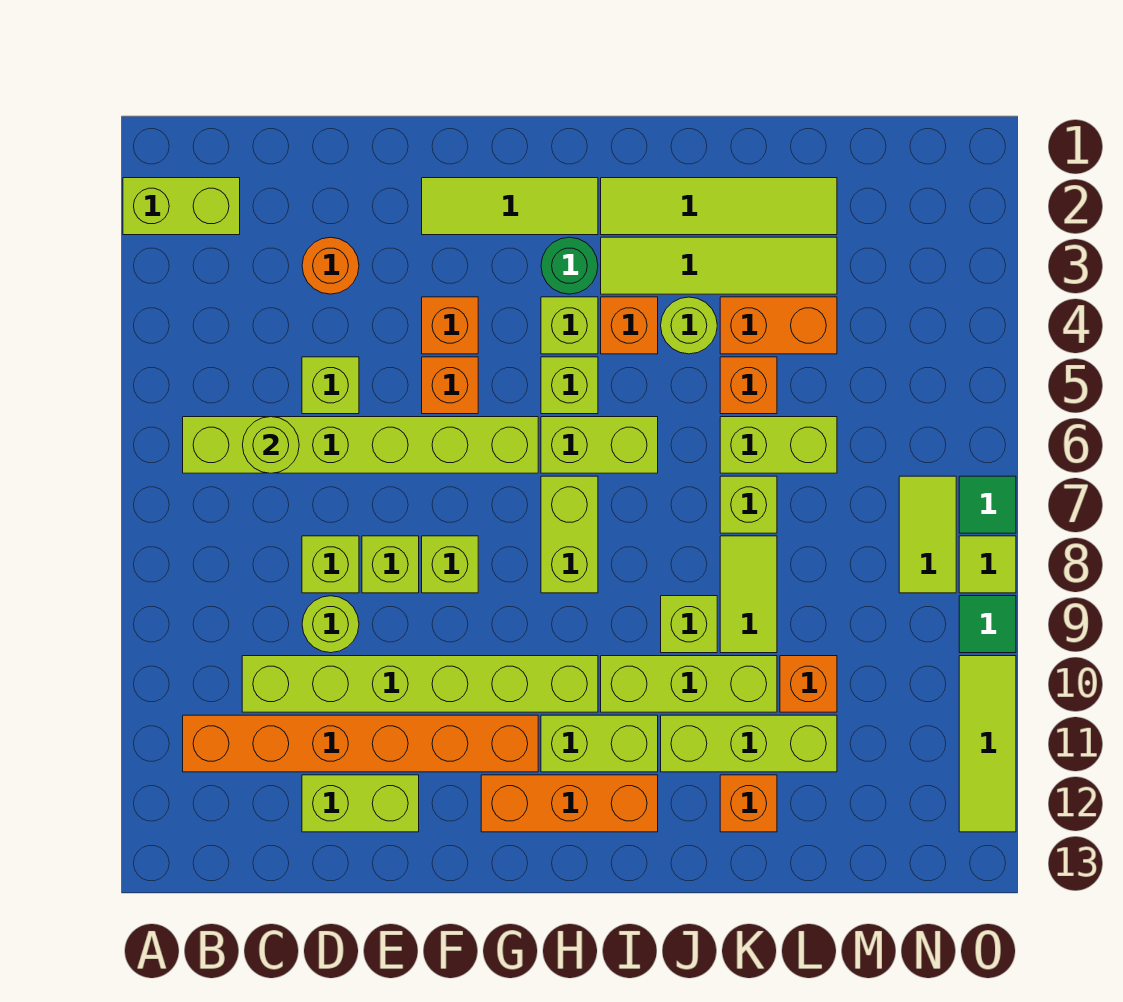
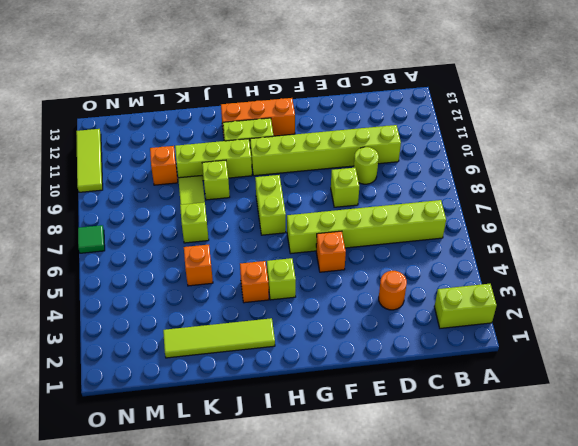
none -> orange brick B11:G11 level 1
none -> lime brick D5 level 1
none -> lime brick D8 level 1
none -> lime brick D12:E12 level 1

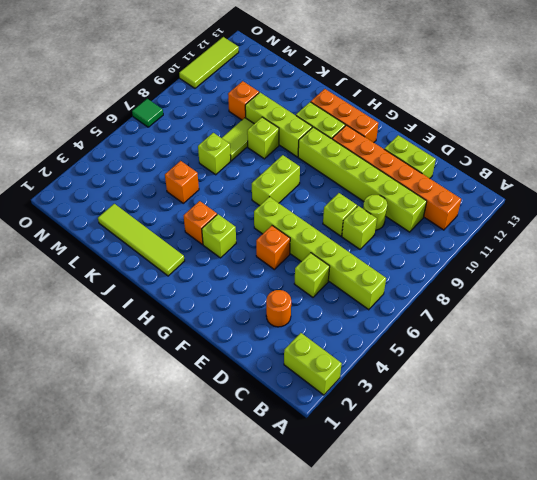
none -> lime tile F2:H2 level 1
none -> orange brick F4 level 1
none -> lime brick F8 level 1
none -> green round brick H3 level 1

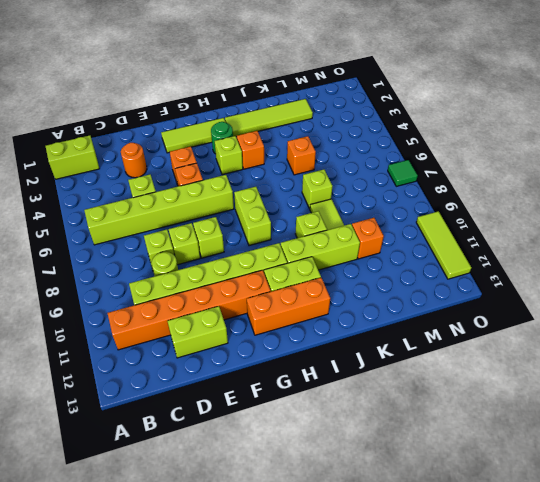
none -> lime brick H5 level 1
none -> lime brick H6:I6 level 1
none -> lime tile I3:L3 level 1
none -> lime round brick J4 level 1

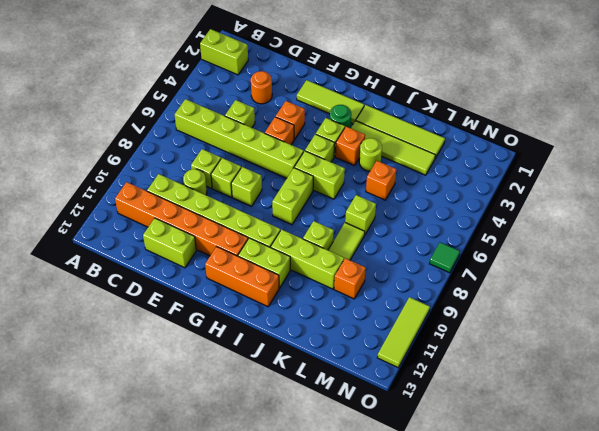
none -> lime brick J11:L11 level 1
none -> orange brick K4:L4 level 1
none -> lime brick K6:L6 level 1
none -> orange brick K12 level 1

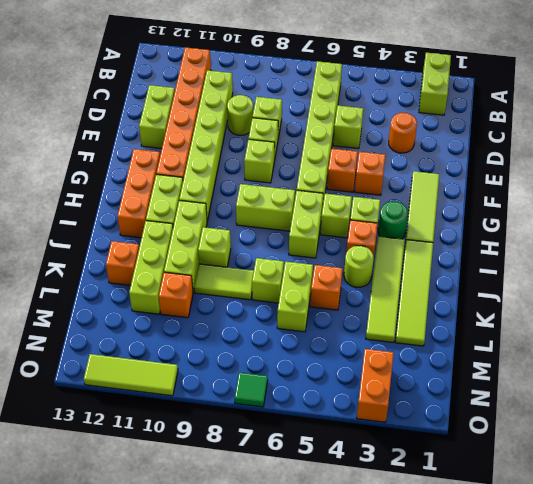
orange brick N3:O3 level 1 -> orange brick K4:L4 level 1
none -> lime tile N7:N8 level 1
none -> lime tile O8 level 1
none -> green tile O9 level 1
none -> lime round brick C6 level 2

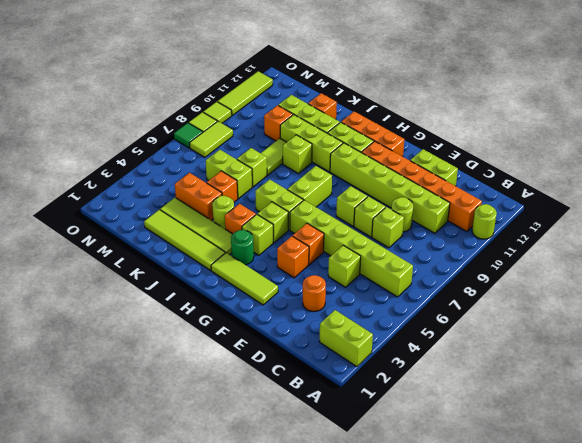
lime round brick A11 level 1 -> lime round brick C6 level 2
lime tile O9 level 1 -> green tile O9 level 1

